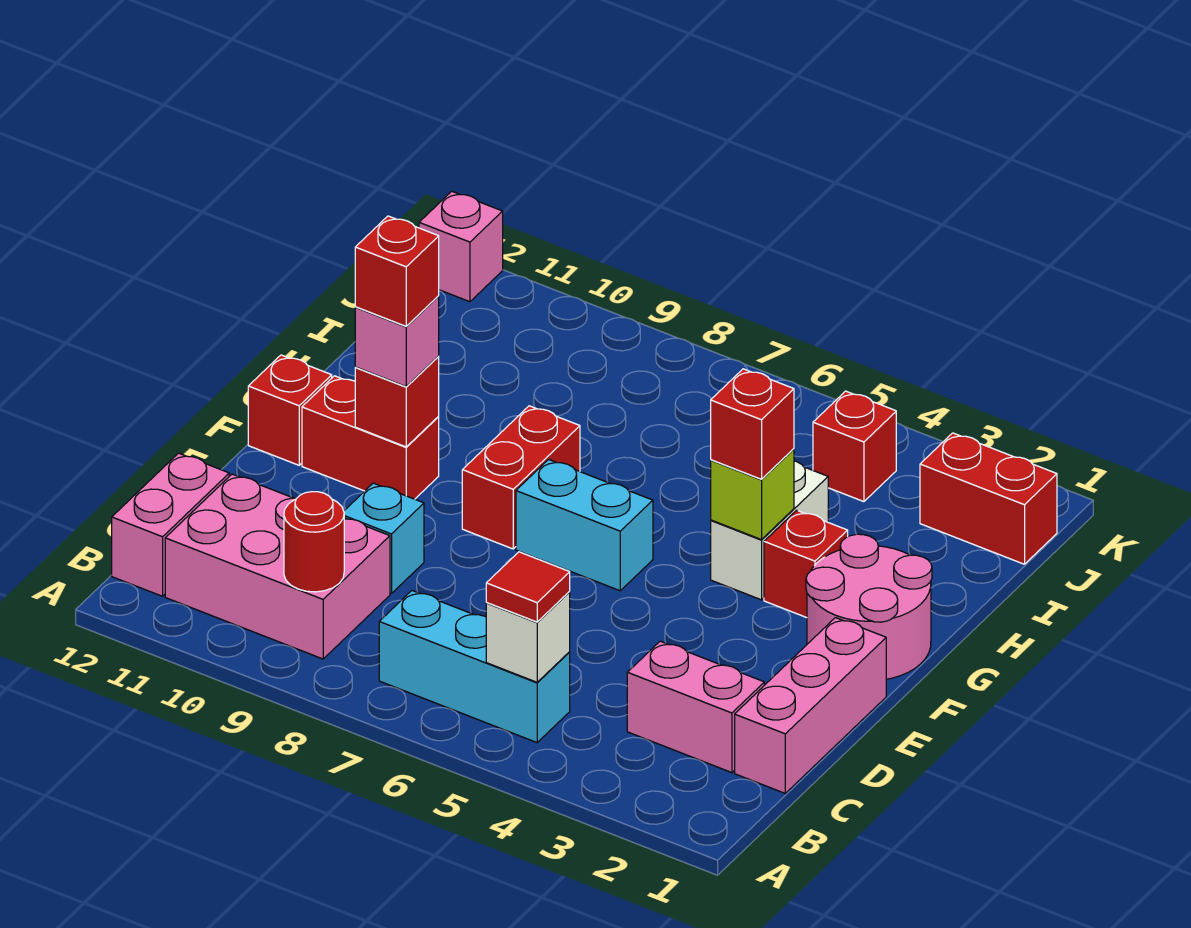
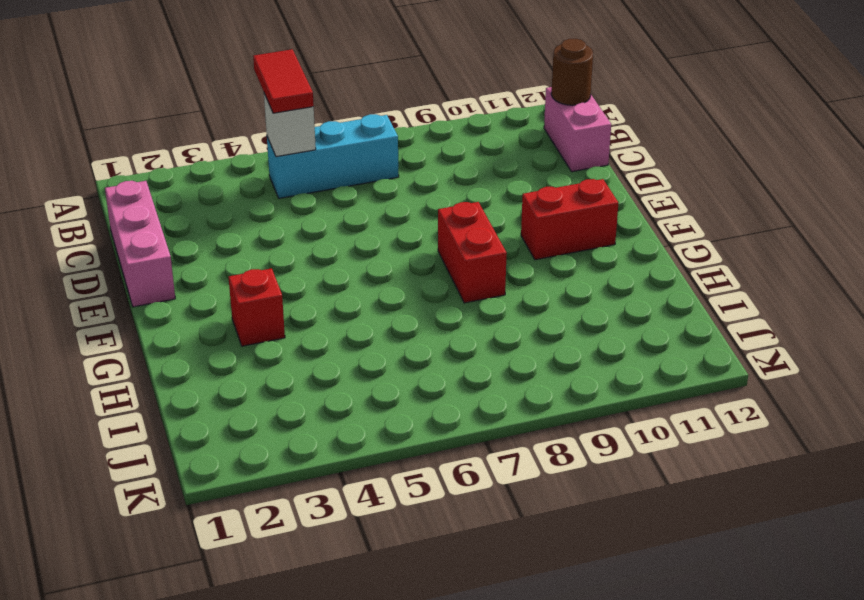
red tile A5:B5 level 3 -> red tile B5 level 3
brown round brick B12 level 2 -> none
none -> pink brick B9:C11 level 1
none -> pink brick C2:C3 level 1
none -> cyan brick D9 level 1

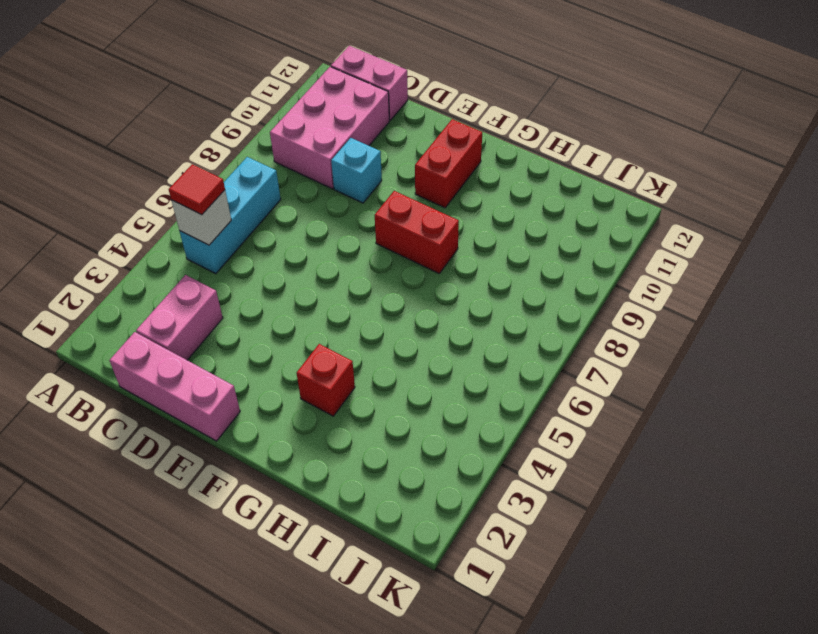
none -> pink round brick F1:G2 level 1
none -> cyan brick F6:F7 level 1
none -> red brick F12 level 1

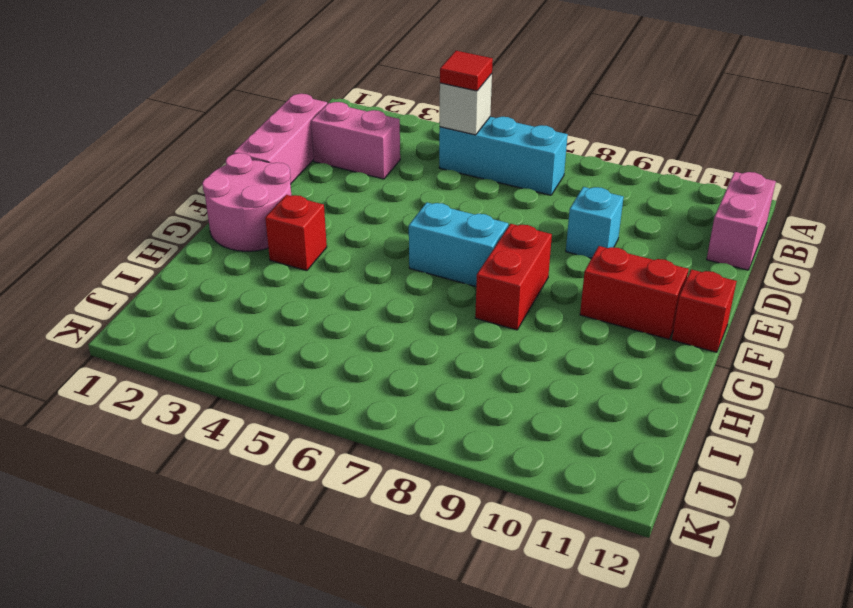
none -> pink brick B9:C11 level 1
none -> white brick G4:H4 level 1
none -> red brick J1:J2 level 1

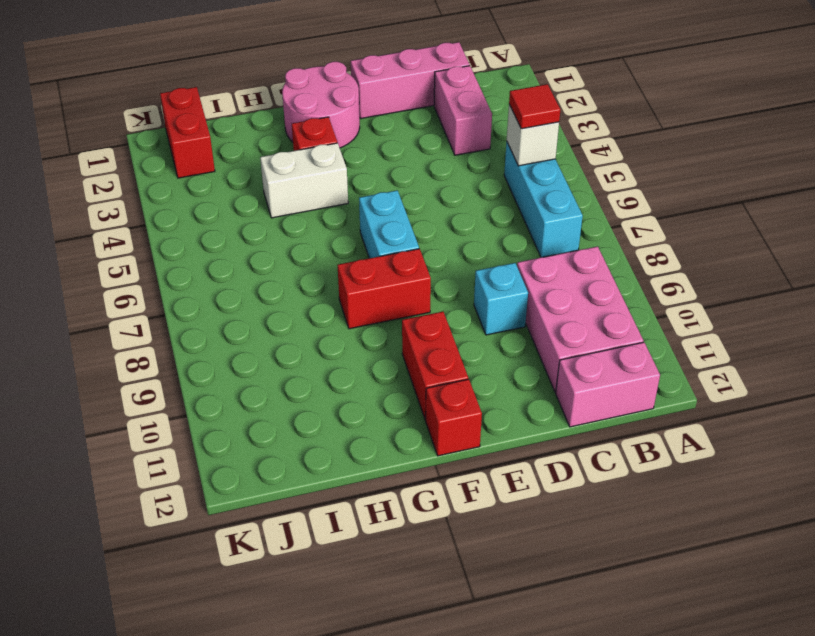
none -> red brick J4 level 1
none -> pink brick K12 level 1
none -> red round brick B9 level 2

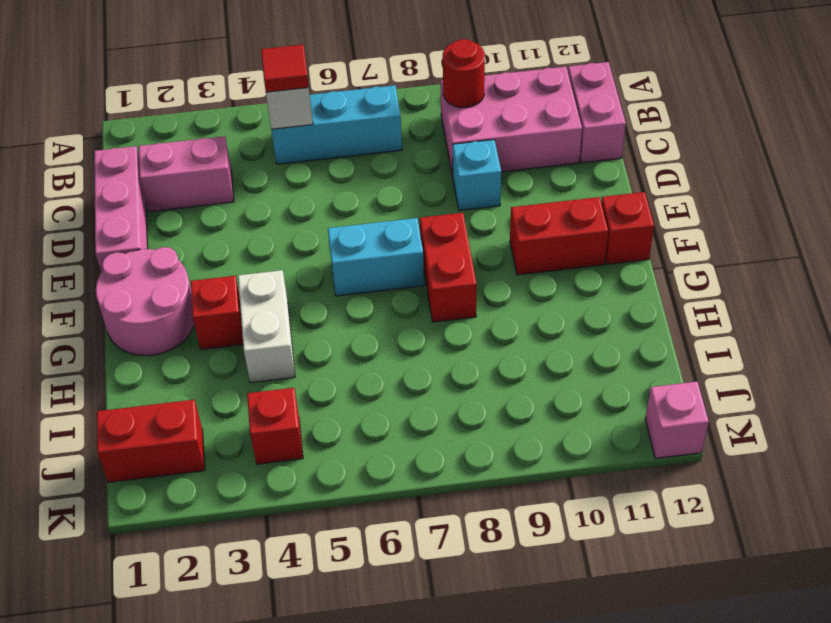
none -> red brick F10 level 2
none -> lime brick G4 level 2
none -> pink brick F10 level 3

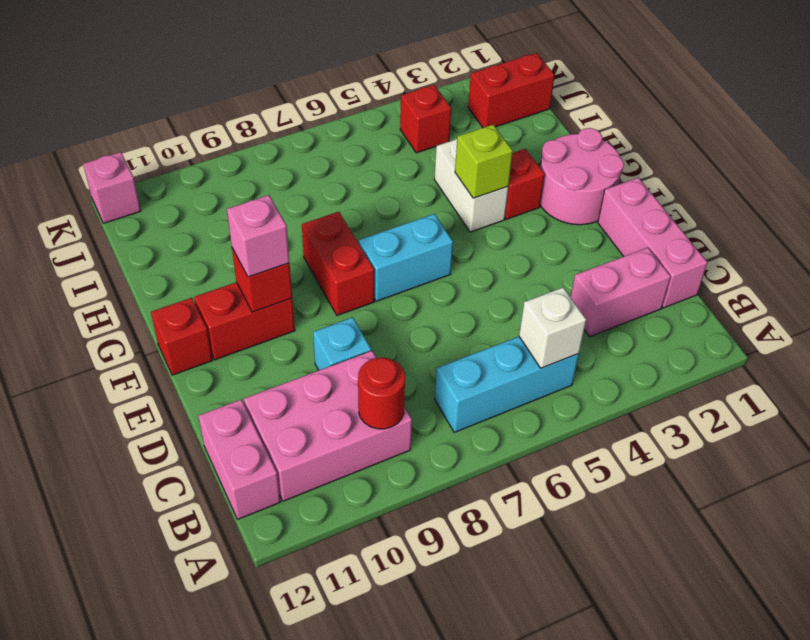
none -> red tile B5 level 3
none -> red brick G4 level 3
none -> red brick F10 level 4

